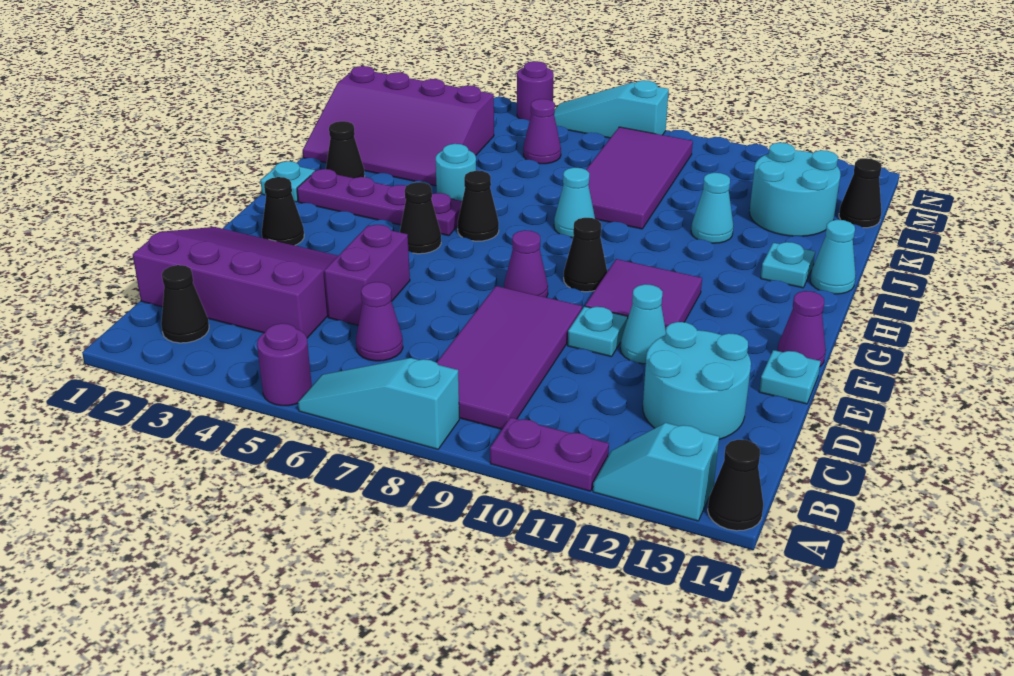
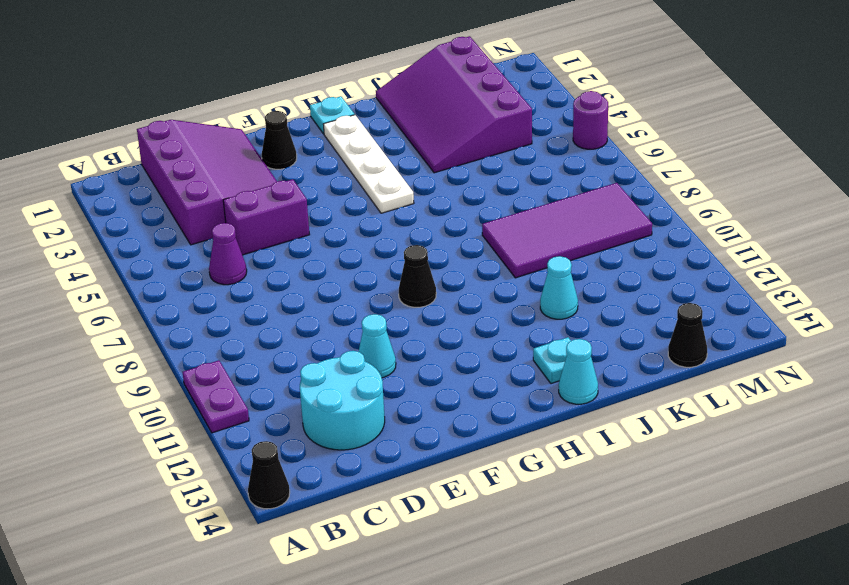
white plate H2:H5 level 1 -> purple plate H2:H5 level 1
none -> purple round brick A5 level 1
none -> cyan slope A6:A8 level 1 top 8
none -> cyan slope A12:A13 level 1 top 13
none -> black cone B2 level 1

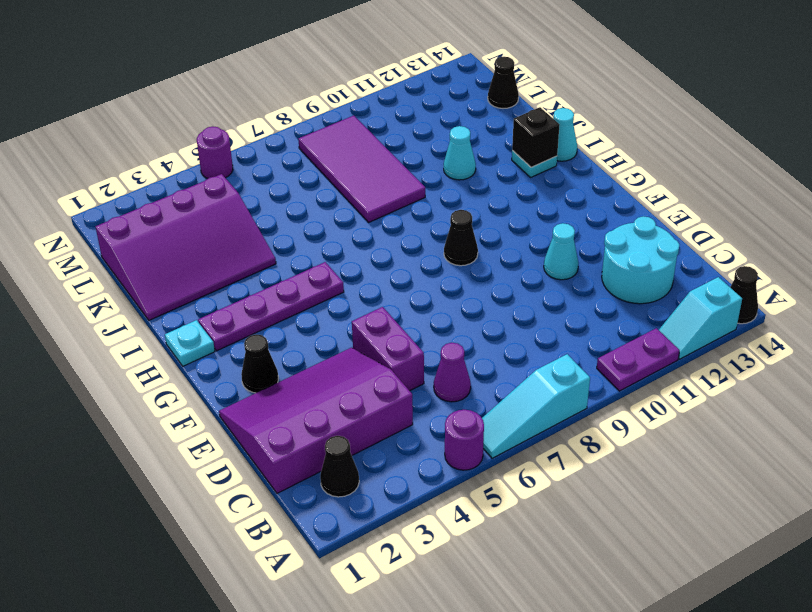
black brick I13 level 2 -> none
none -> purple tile B8:E9 level 1
none -> cyan plate E10 level 1
none -> cyan plate E14 level 1
none -> purple cone F8 level 1

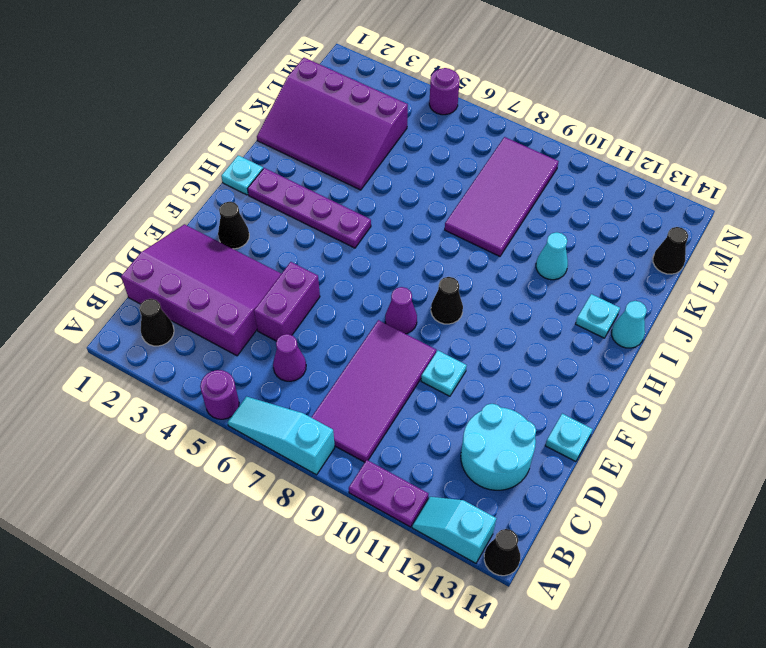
none -> cyan cone E11 level 1
none -> purple tile F10:G11 level 1
none -> purple cone F14 level 1
none -> black cone G5 level 1

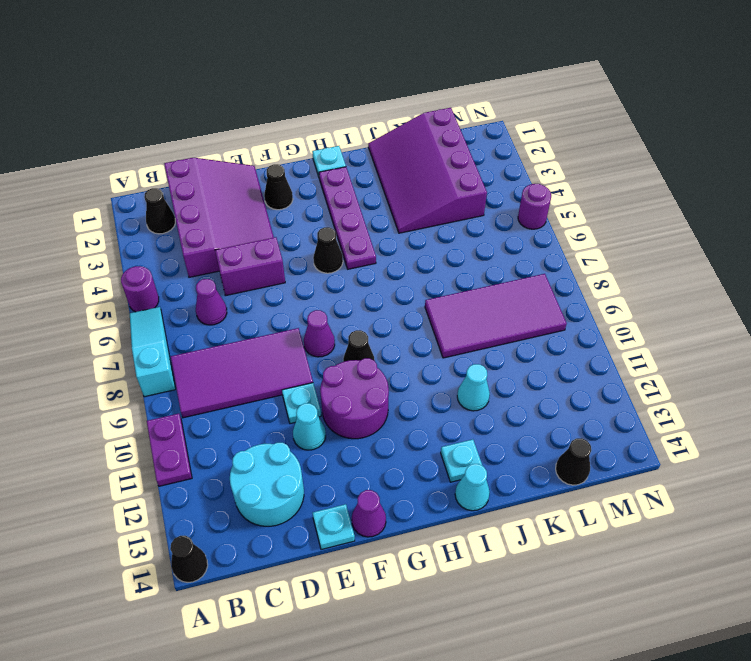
purple round brick F10:G11 level 1 -> purple tile F10:G11 level 1
none -> cyan slope A12:A13 level 1 top 13
none -> black cone H6 level 1
none -> black cone I2 level 1
none -> cyan round brick I5 level 1

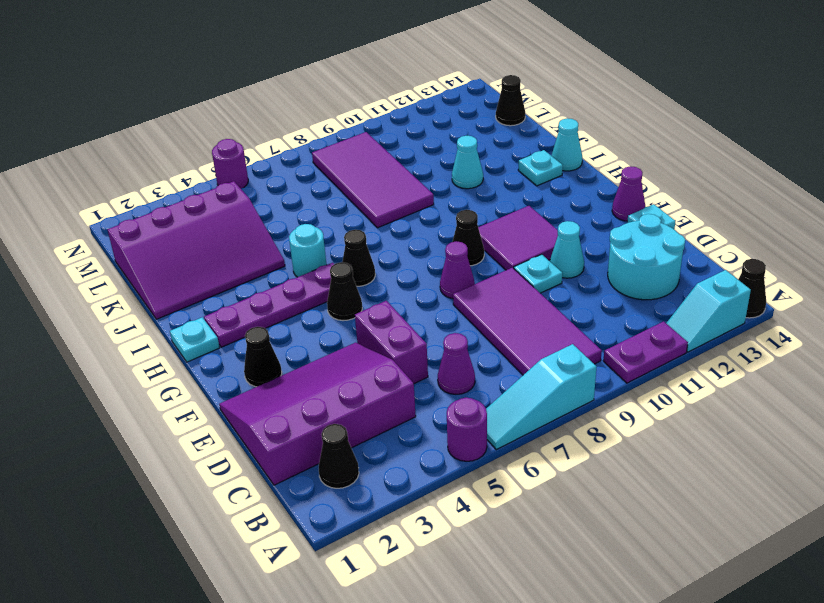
none -> black cone I2 level 1
none -> cyan cone I8 level 1
none -> cyan round brick K12:L13 level 1
none -> purple cone L6 level 1

